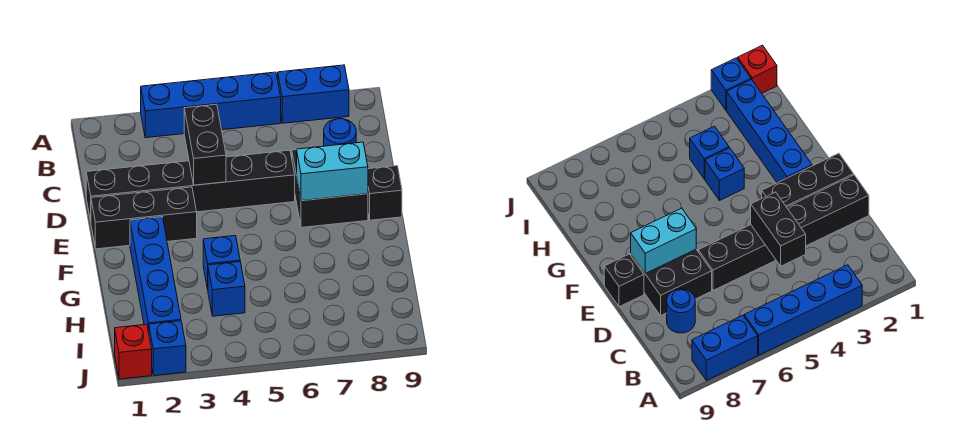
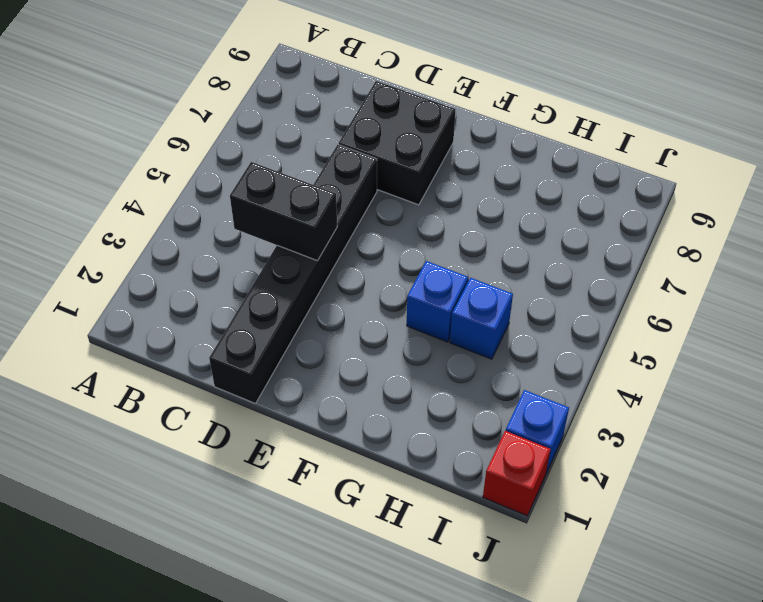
none -> blue brick A3:A6 level 1
none -> blue brick A7:A8 level 1
none -> blue round brick C8 level 1

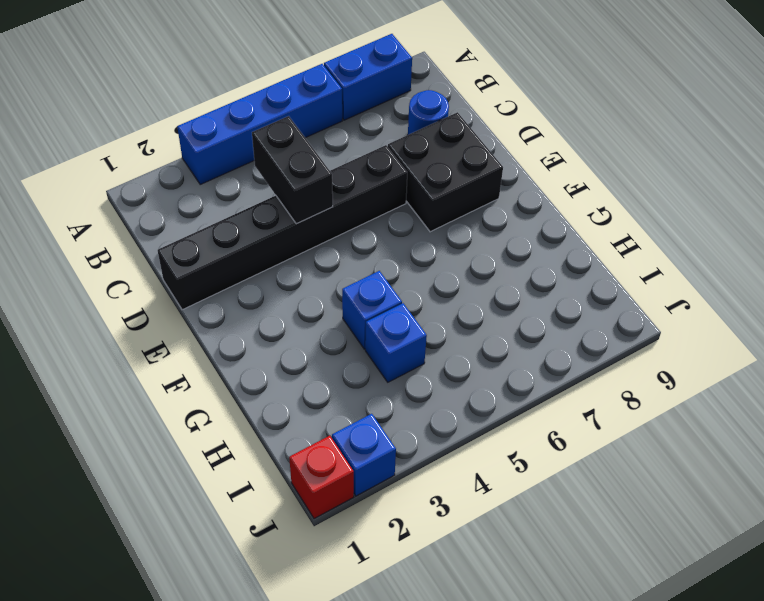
none -> black brick E1:E3 level 1
none -> black brick E9 level 1
none -> blue brick F2:I2 level 1

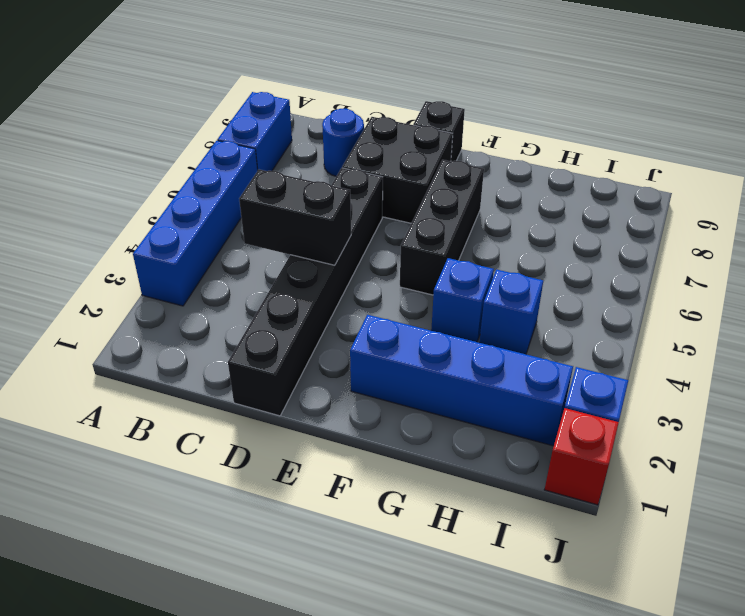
black brick F5:F7 level 1 -> black brick E1:E3 level 1
none -> cyan brick E7:E8 level 2

